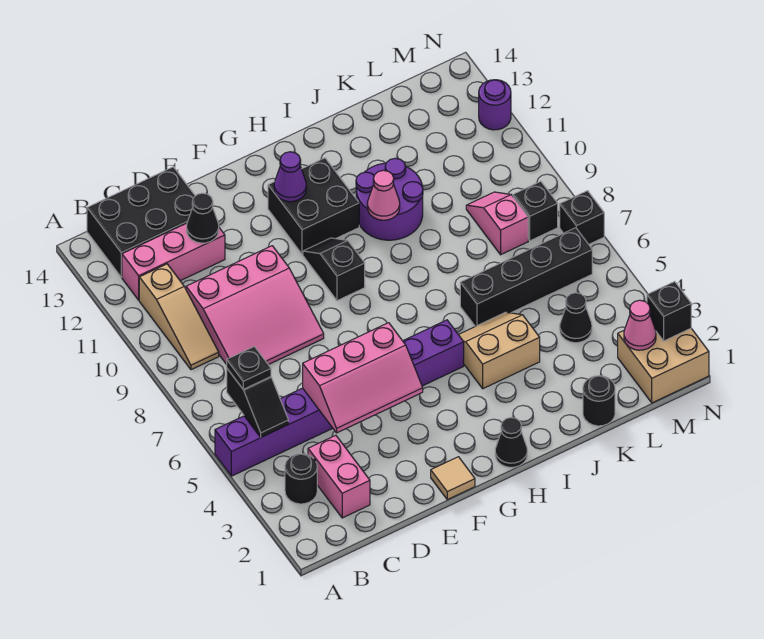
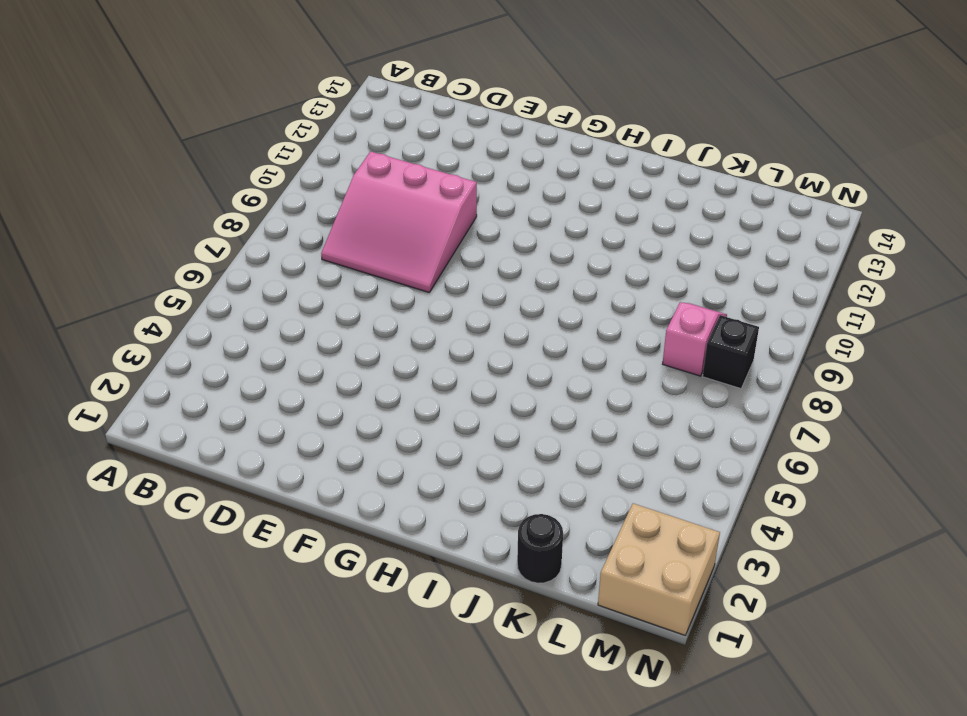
none -> purple brick A5:H5 level 1
none -> black round brick B3 level 1
none -> tan slope B9:B11 level 1 top 11

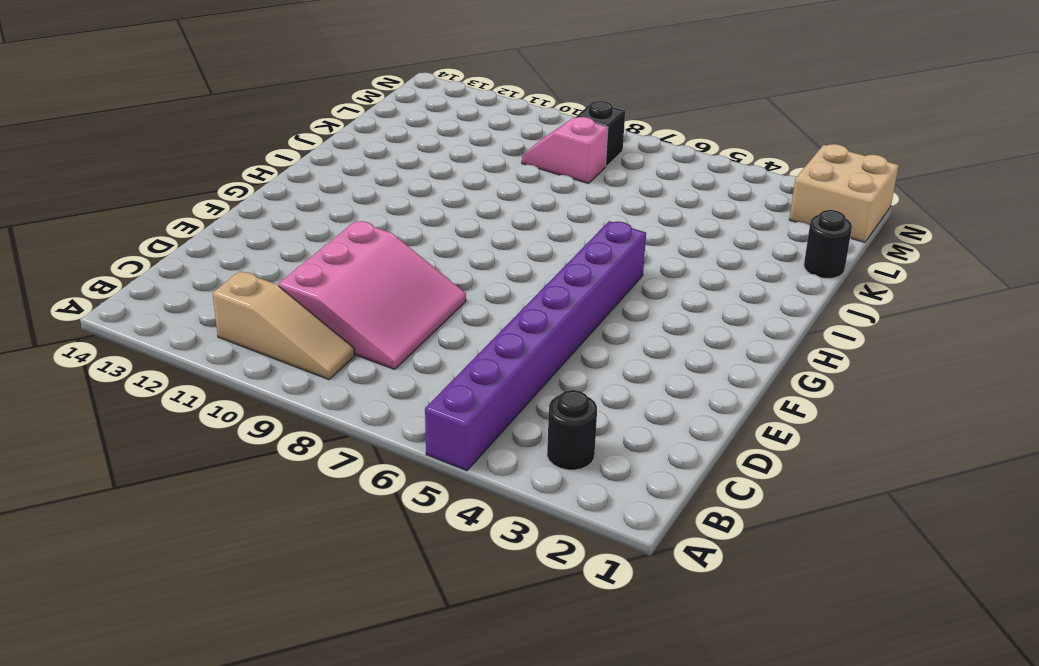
none -> pink brick B12:D12 level 1
none -> black brick B13:D14 level 1
none -> pink brick C2:C3 level 1

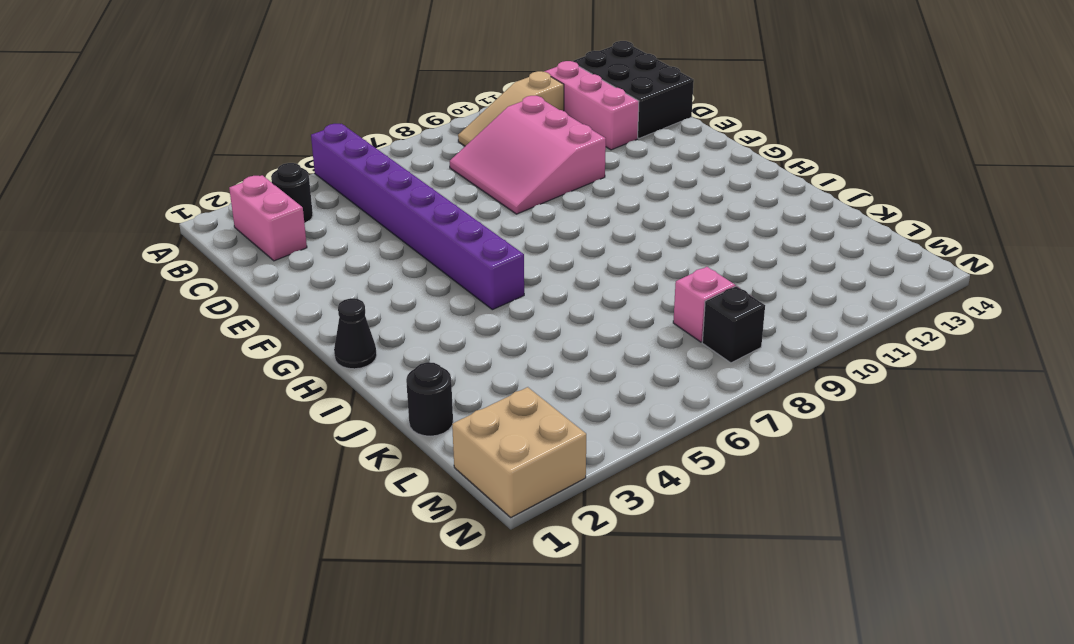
pink brick B2:C2 level 1 -> pink brick C2:C3 level 1
none -> tan tile F1 level 1
none -> black slope G9:G10 level 1 top 9
none -> black brick G11:H12 level 1

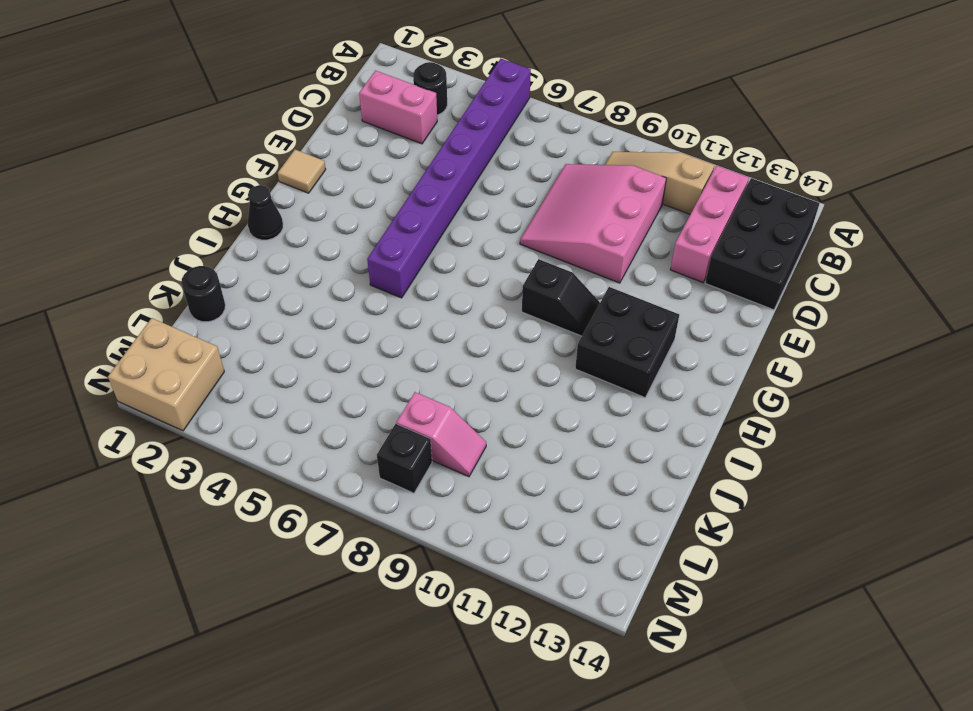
none -> tan slope I4:J5 level 1 top 4
none -> purple round brick I10:J11 level 1
none -> black brick J6:M6 level 1

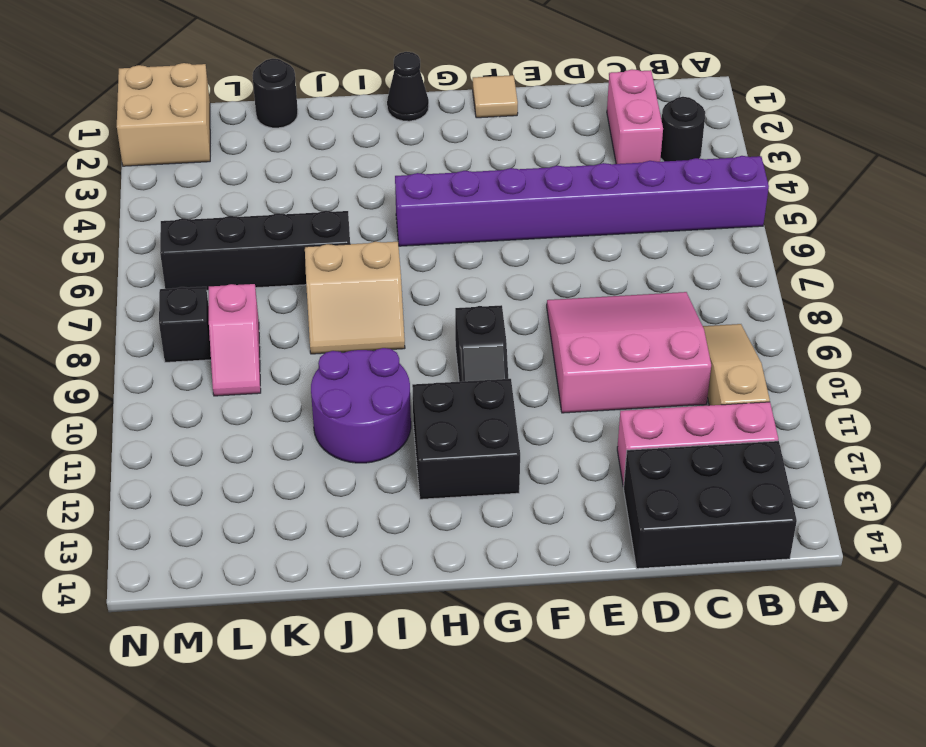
tan slope I7:J8 level 1 top 7 -> tan slope I4:J5 level 1 top 4
none -> black cone L4 level 1
none -> black brick N7 level 1
none -> purple round brick N12 level 1

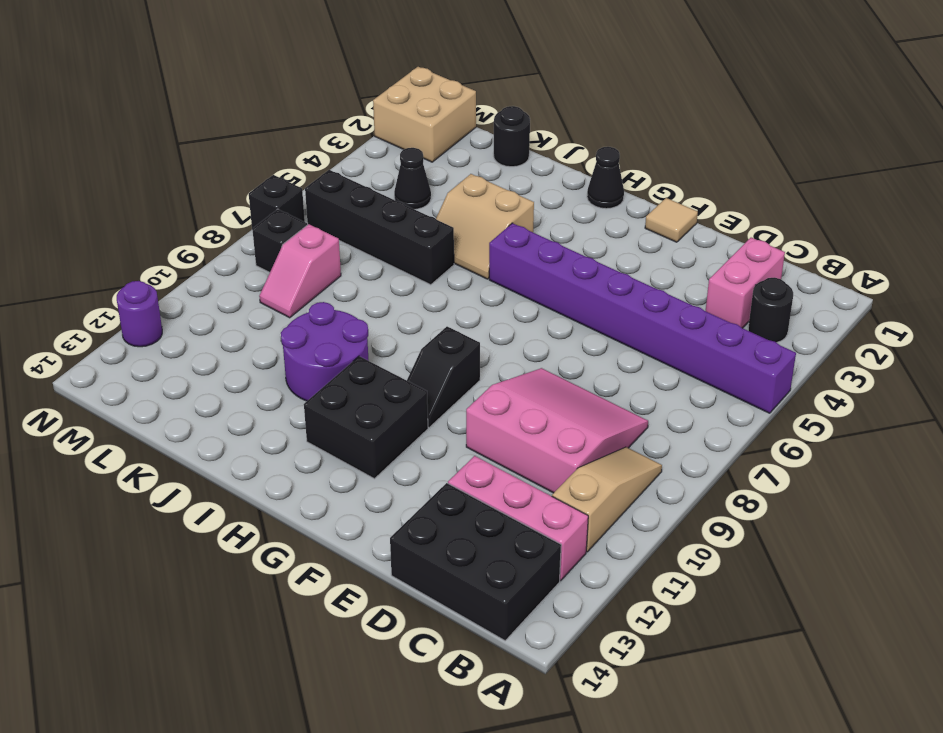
none -> black slope B5:B6 level 2 top 6
none -> pink slope D4:F5 level 2 top 5
none -> black cone D12 level 2

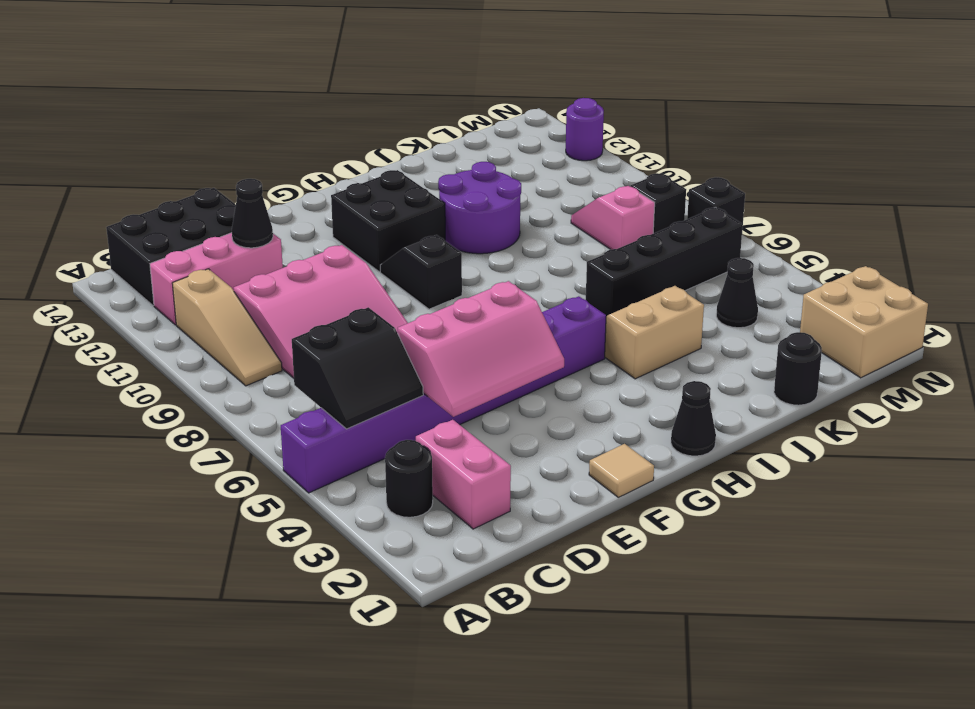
black slope B5:C6 level 2 top 6 -> black slope B5:B6 level 2 top 6
none -> purple cone G12 level 2
none -> pink cone I10 level 2
none -> pink cone M2 level 2

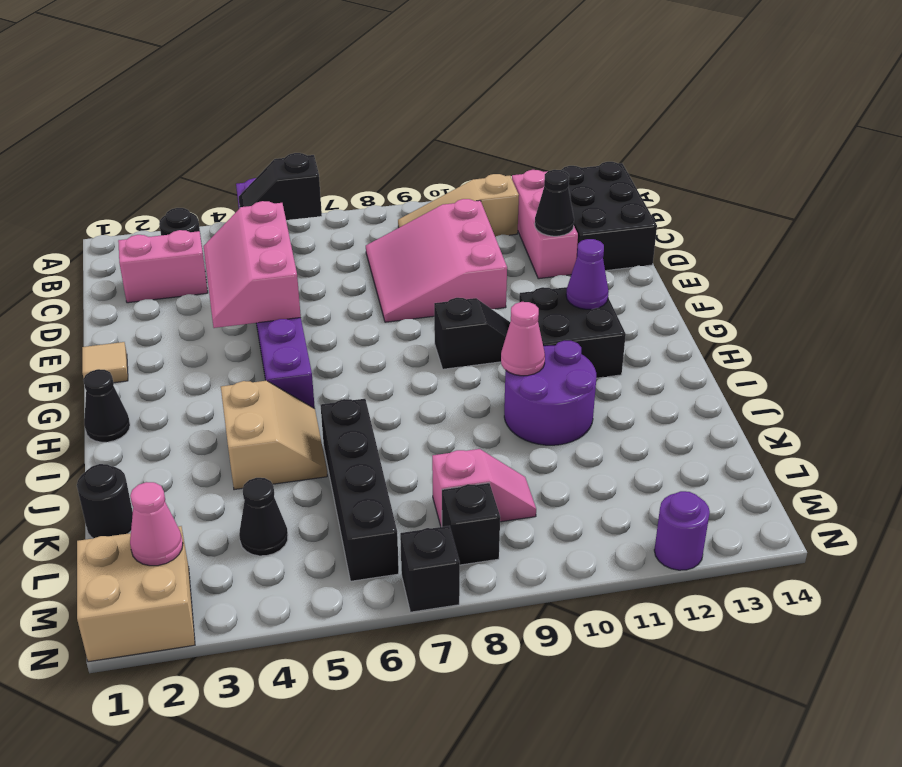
none -> black brick N2 level 2
none -> black plate B6 level 3

